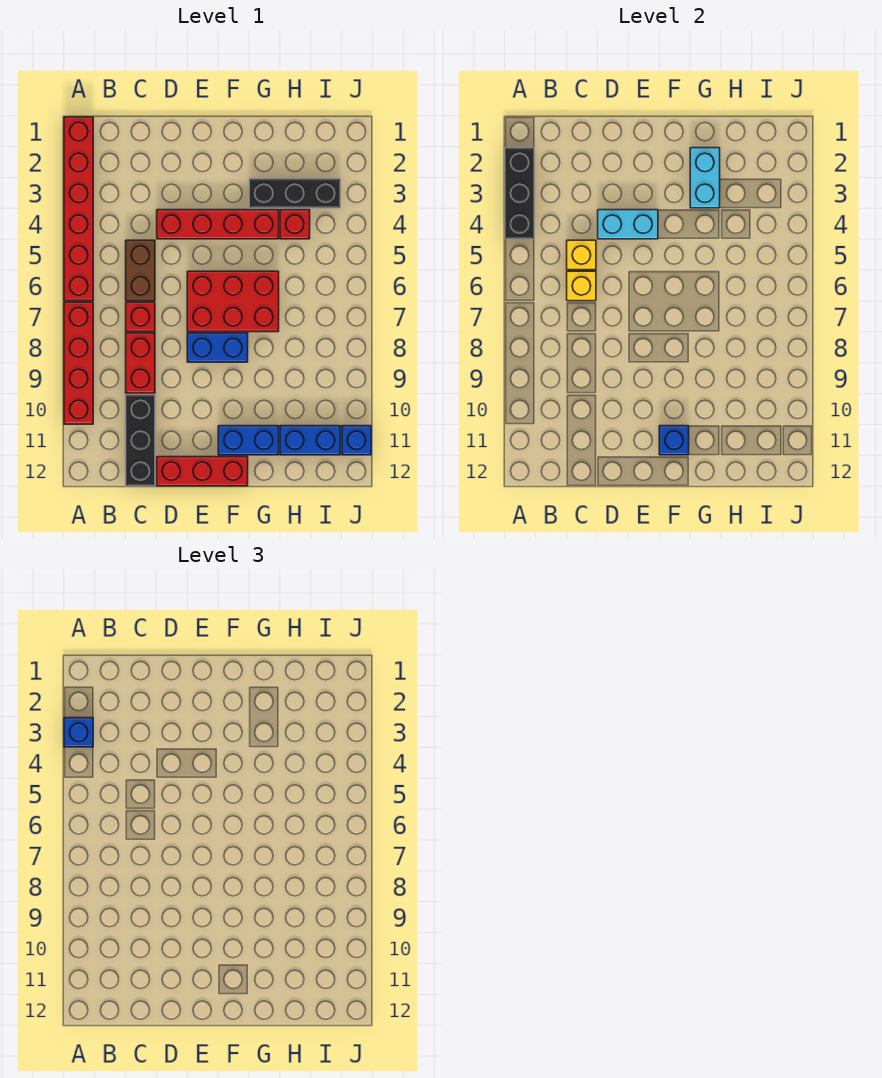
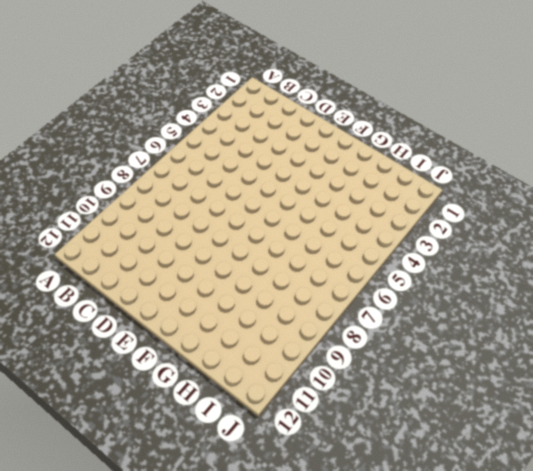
none -> red brick A1:A6 level 1
none -> red brick A7:A10 level 1
none -> brown brick C5:C6 level 1

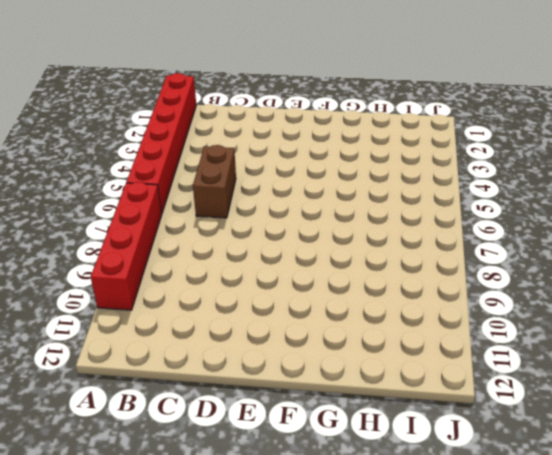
none -> red brick C7 level 1
none -> red brick C8:C9 level 1
none -> black brick C10:C12 level 1

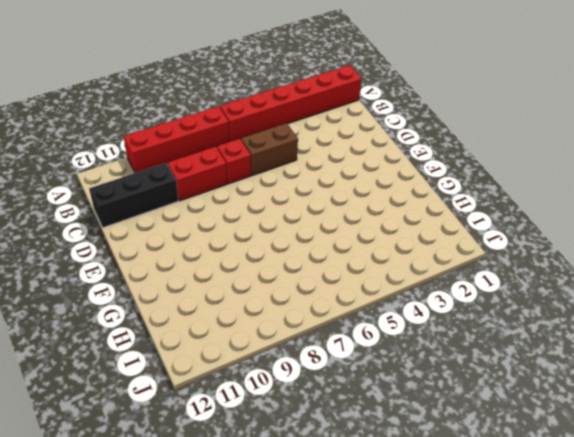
none -> red brick D4:G4 level 1
none -> red brick D12:F12 level 1
none -> red brick E6:G7 level 1

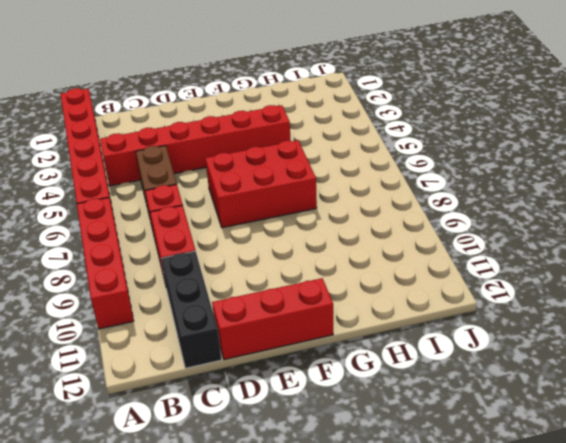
red brick B4:G4 level 1 -> red brick D4:G4 level 1
none -> blue brick E8:F8 level 1
none -> blue brick F11:G11 level 1
none -> black brick G3:I3 level 1

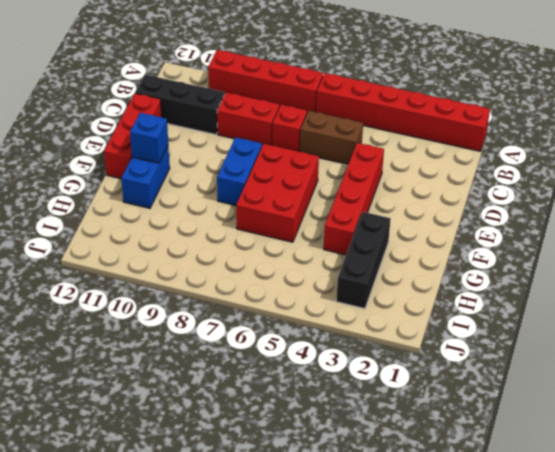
none -> red brick H4 level 1
none -> blue brick H11:I11 level 1
none -> blue brick J11 level 1

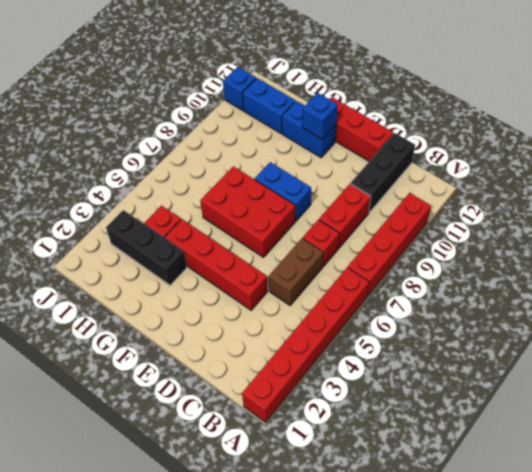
none -> black brick A2:A4 level 2
none -> yellow brick C5 level 2
none -> yellow brick C6 level 2

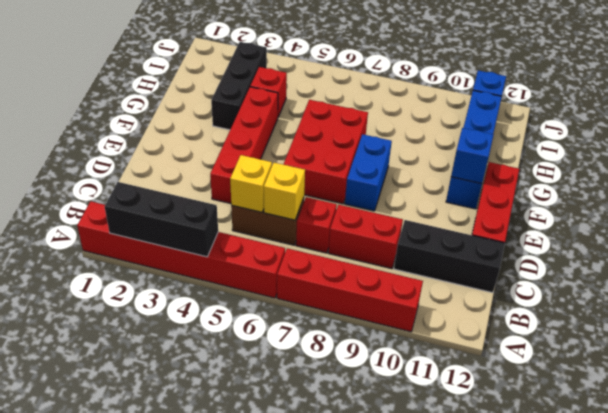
none -> cyan brick D4:E4 level 2
none -> cyan brick G2:G3 level 2
none -> blue brick A3 level 3

